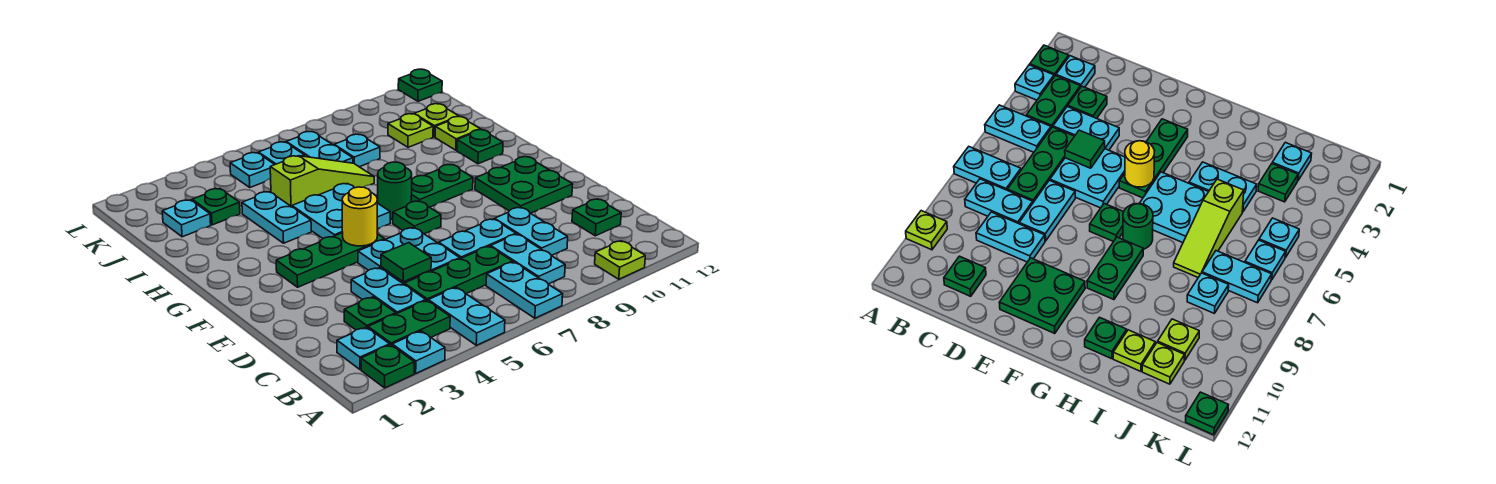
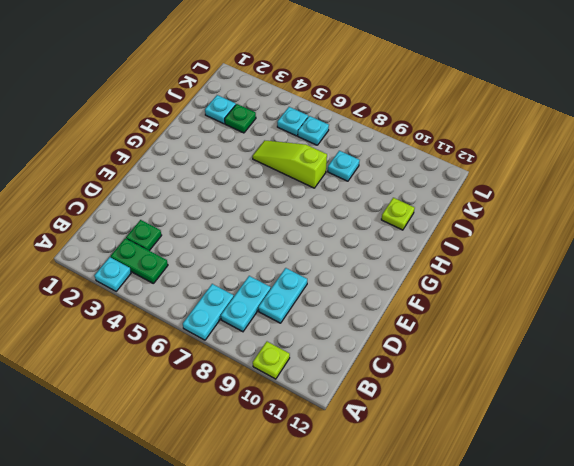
lime slope I5:I7 level 1 top 7 -> lime slope I5:I7 level 1 top 5
none -> green plate A2 level 1
none -> cyan plate A5:B5 level 1
none -> cyan plate B2 level 1
none -> cyan plate C4:D4 level 1

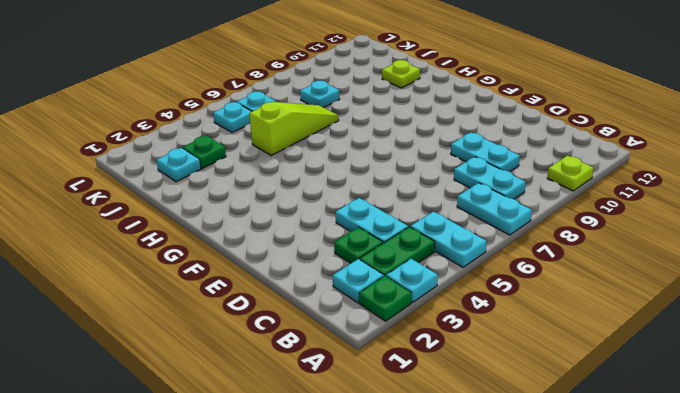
none -> green plate C5:C7 level 1
none -> green plate C11 level 1
none -> cyan plate D5:E6 level 1
none -> cyan plate D7:D8 level 1

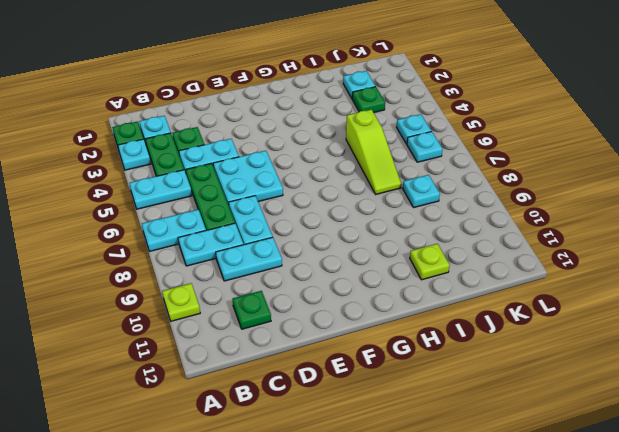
none -> green plate E10:F11 level 1
none -> green plate F3:F5 level 1
none -> green plate F7 level 1
none -> cyan plate G5:H6 level 1

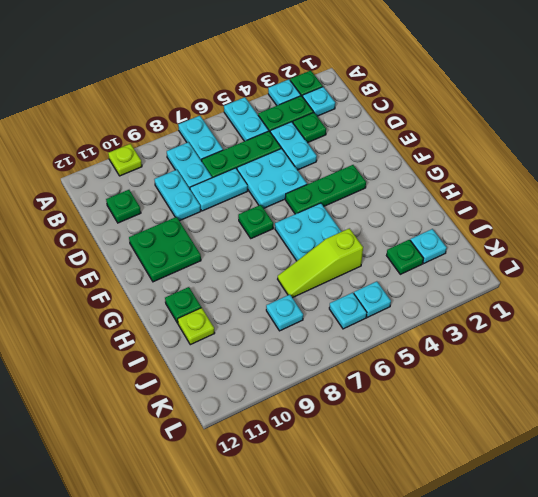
none -> green round brick G7 level 1
none -> green plate G8:G9 level 1
none -> cyan plate H4:I4 level 1
none -> cyan plate J7:K7 level 1

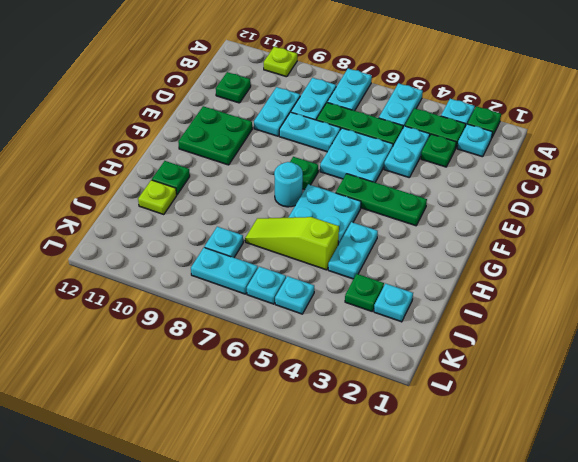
cyan round brick G7 level 1 -> green round brick G7 level 1
cyan plate K7:K8 level 1 -> cyan plate J7:K7 level 1
none -> green plate G8:G9 level 1
none -> lime plate J10 level 1
none -> lime plate J11 level 1
none -> green plate L12 level 1

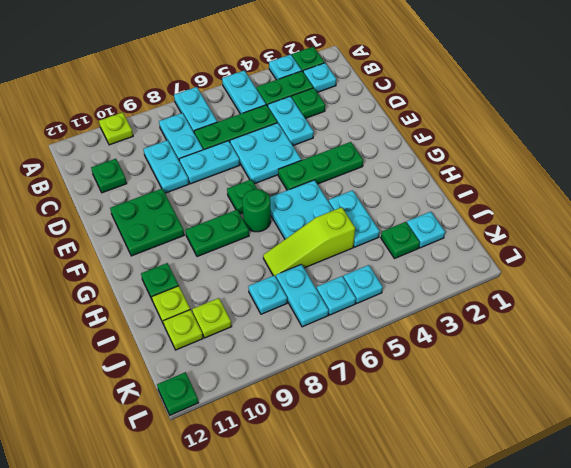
none -> green tile D5 level 2
none -> yellow round brick F5 level 2

